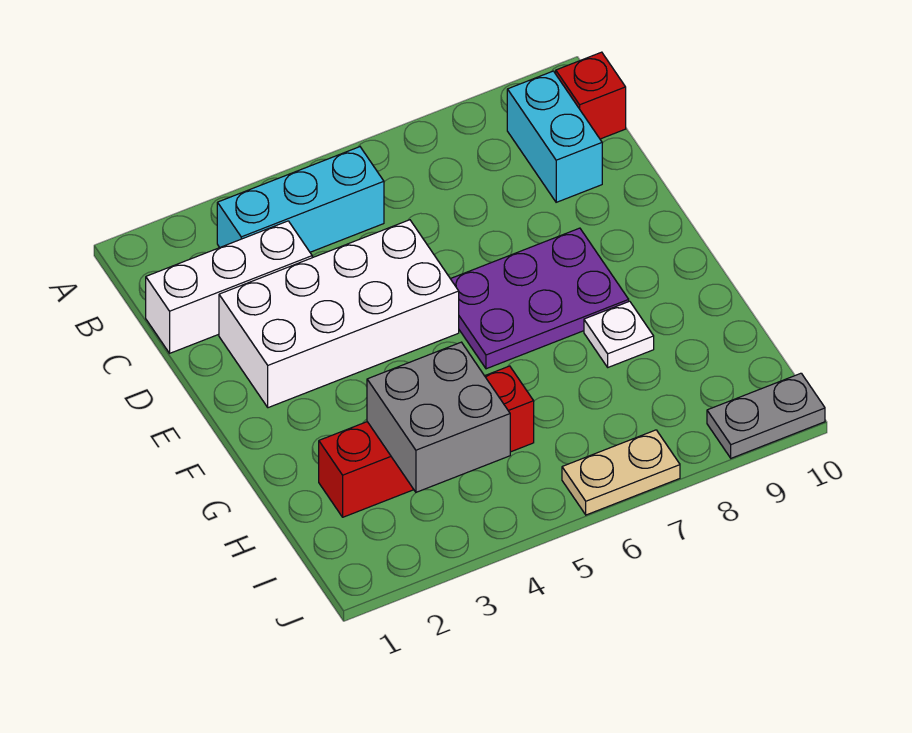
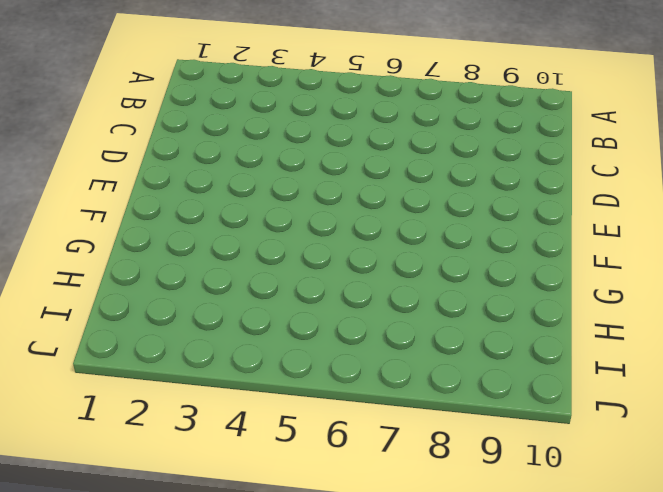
none -> cyan brick B3:B5 level 1
none -> cyan brick B9:C9 level 1

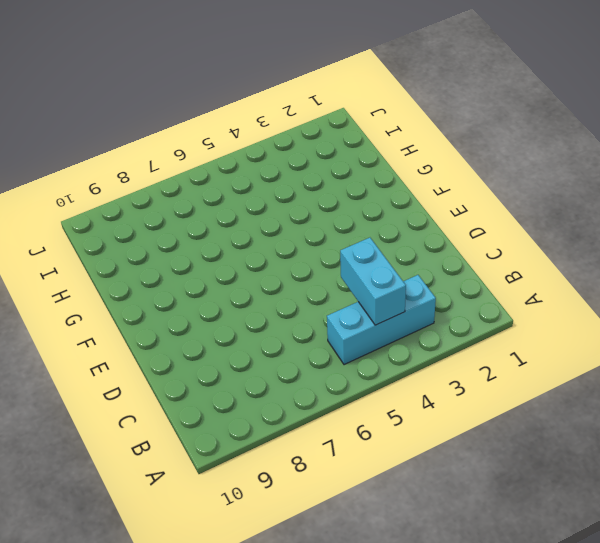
cyan brick B4:C4 level 2 -> cyan brick B9:C9 level 1
none -> red brick B10 level 1
none -> white brick C1:C3 level 1

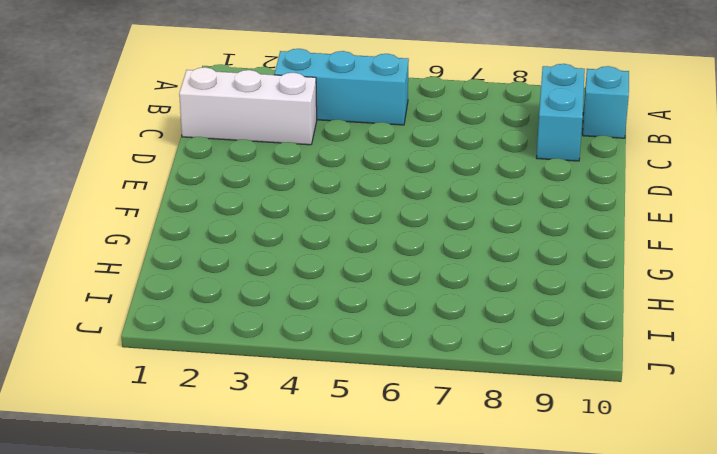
cyan brick B10 level 1 -> red brick B10 level 1
none -> white brick D2:E5 level 1
none -> purple plate E6:F8 level 1

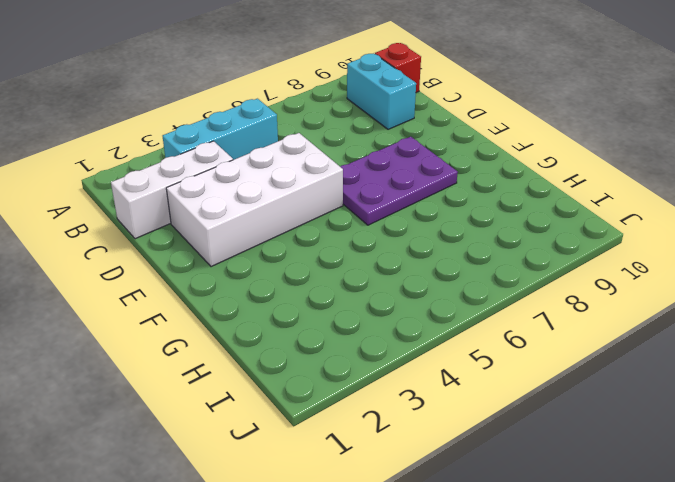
none -> white plate G8 level 1
none -> red brick H2:H5 level 1

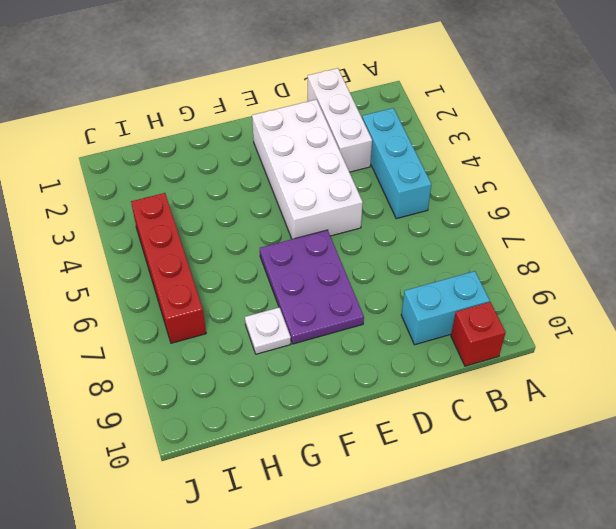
red brick I4:I7 level 1 -> red brick H2:H5 level 1
none -> tan plate J6:J7 level 1
none -> grey plate J9:J10 level 1

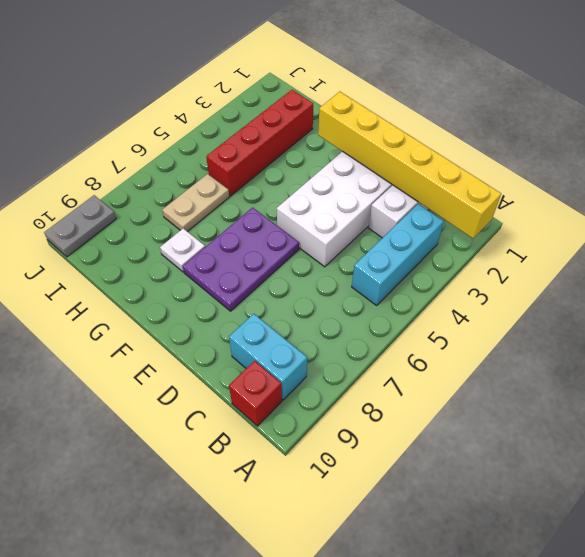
yellow brick A2:F2 level 2 -> none
tan plate H6:H7 level 1 -> tan plate J6:J7 level 1
none -> grey brick H3:I4 level 2

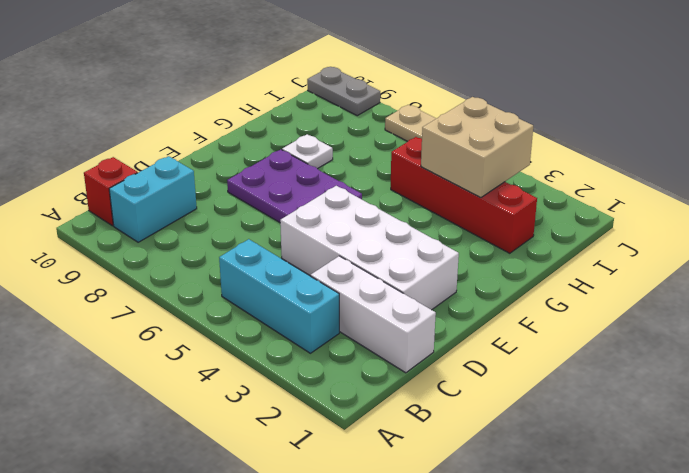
tan brick H3:I4 level 2 -> grey brick H3:I4 level 2

